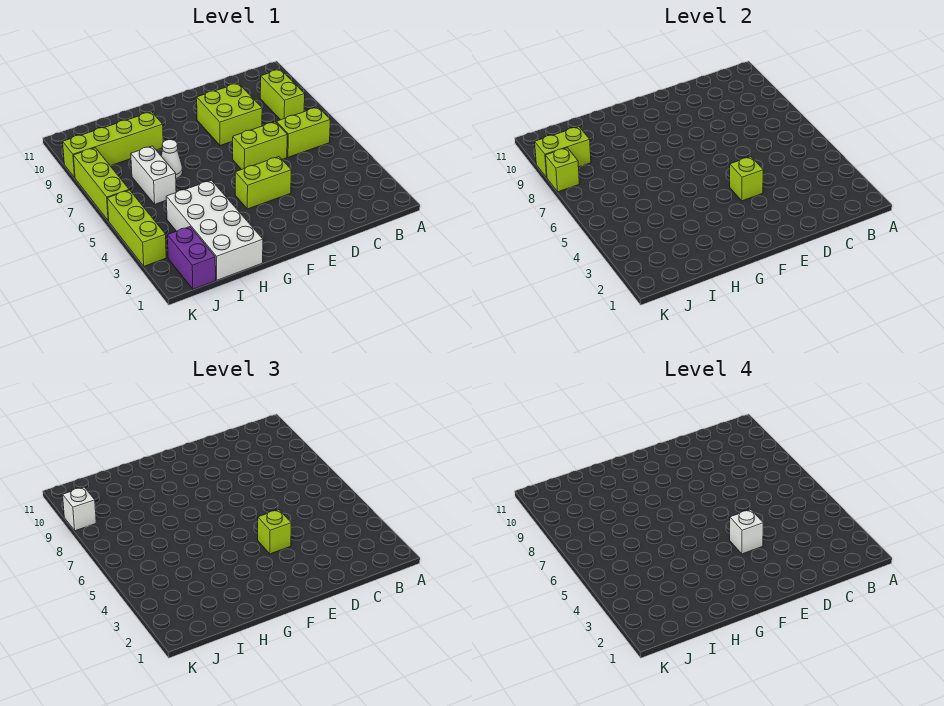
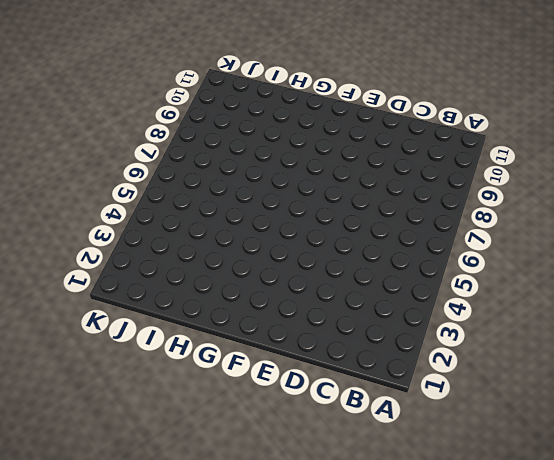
none -> lime brick B6:C6 level 1
none -> lime brick B8:B9 level 1
none -> lime brick D6:E6 level 1

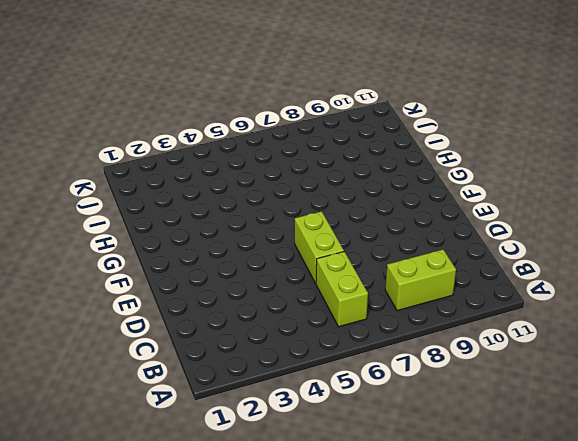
none -> lime brick D8:E9 level 1
none -> lime brick E4:F4 level 1
none -> white brick H1:I4 level 1

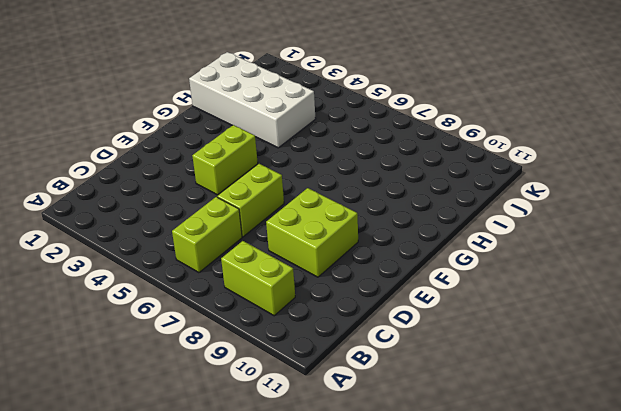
none -> white cone H7 level 1
none -> lime brick H9:K9 level 1
none -> white brick I6:I7 level 1

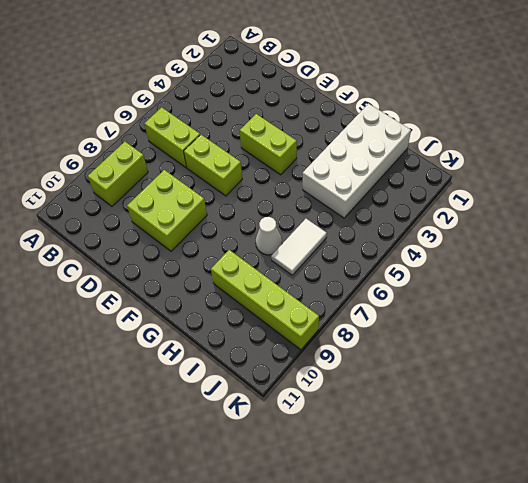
white tile I6:I7 level 1 -> white brick I6:I7 level 1
none -> purple brick J1:J2 level 1
none -> lime brick K3:K5 level 1
none -> lime brick K6:K8 level 1

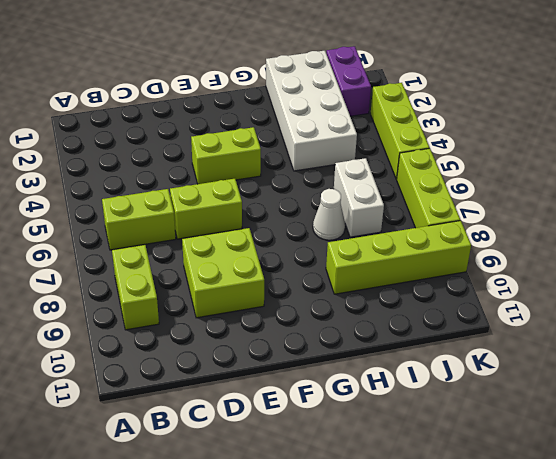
none -> lime brick E4 level 2
none -> lime brick J9:K9 level 2
none -> lime brick K8 level 2

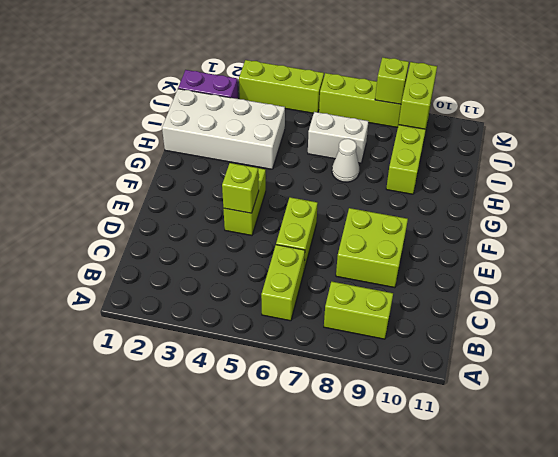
none -> lime brick E4 level 3
none -> white brick K9 level 3
none -> white brick E4 level 4

